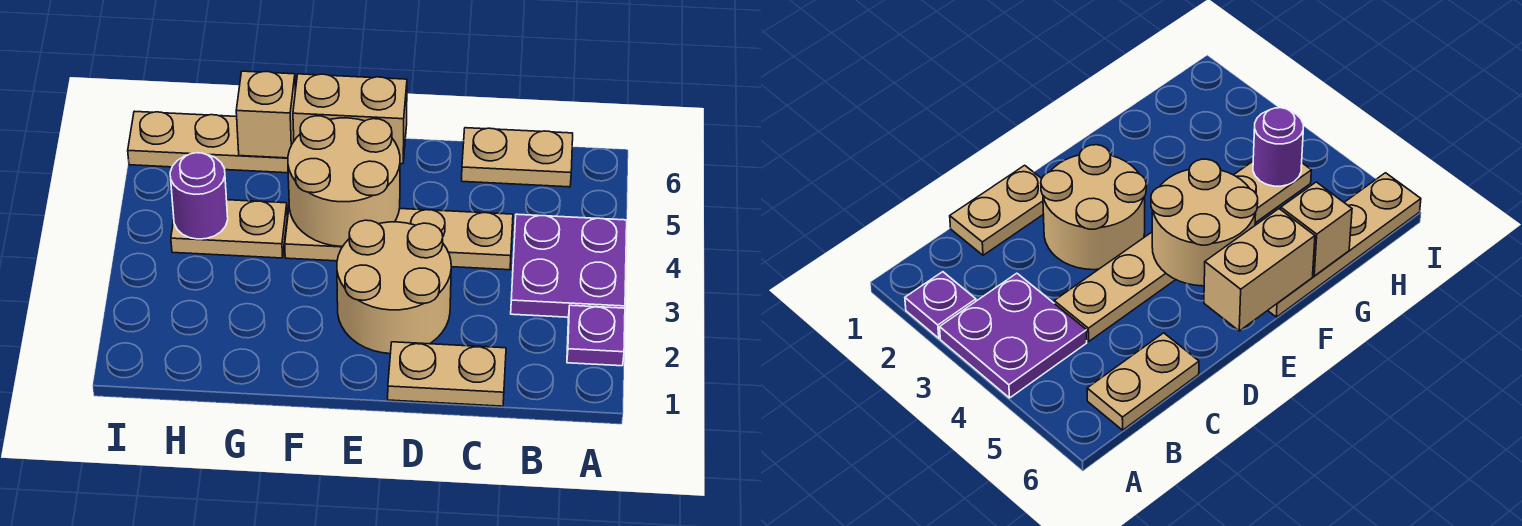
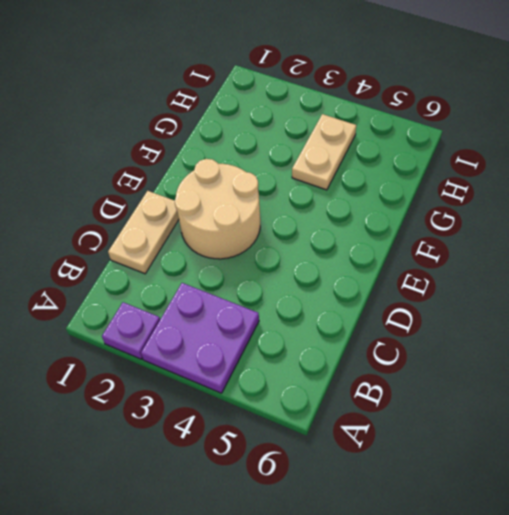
none -> tan plate B6:C6 level 1
none -> tan plate C4:F4 level 1
none -> tan plate F6:I6 level 1

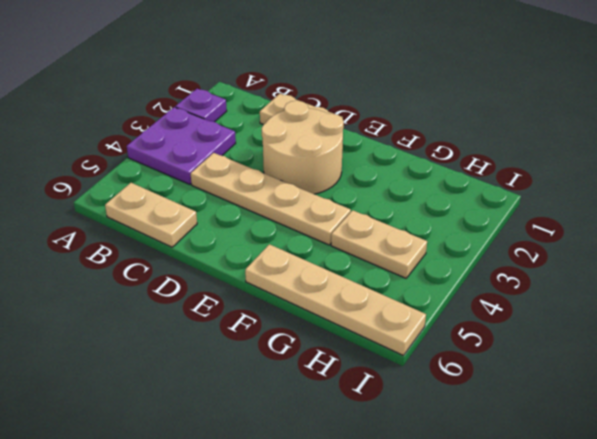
none -> tan round brick E4:F5 level 2
none -> tan brick E6:F6 level 2
none -> tan brick G6 level 2

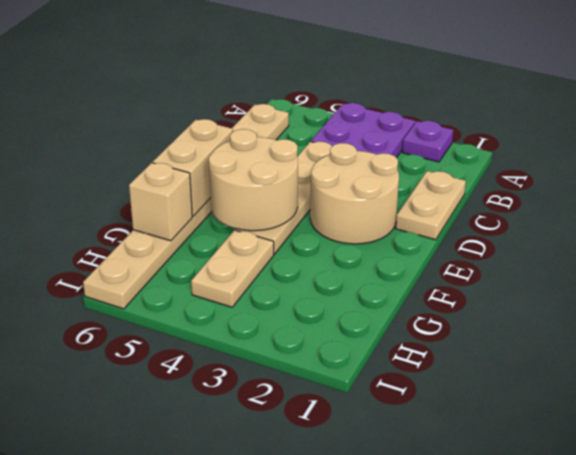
none -> purple round brick H4 level 2

